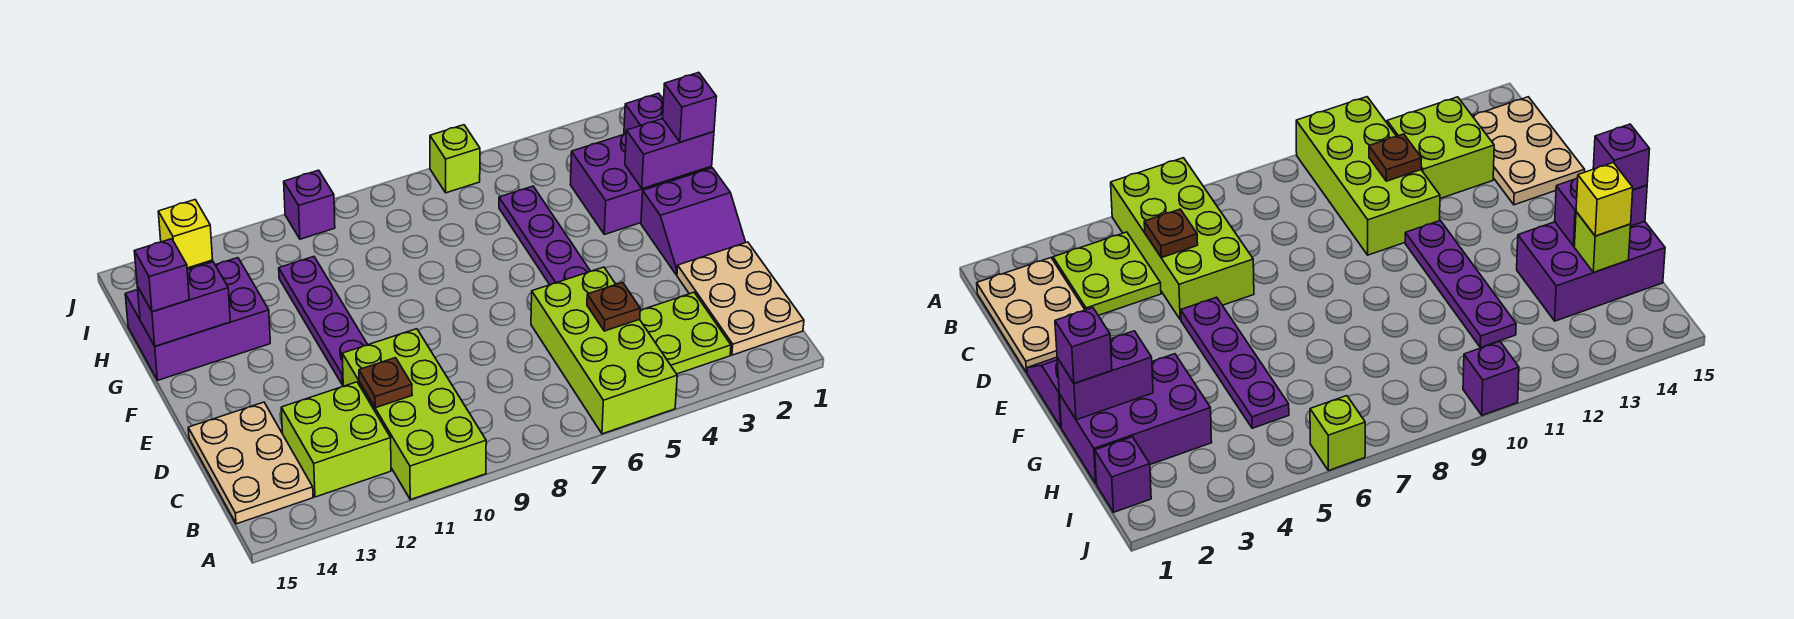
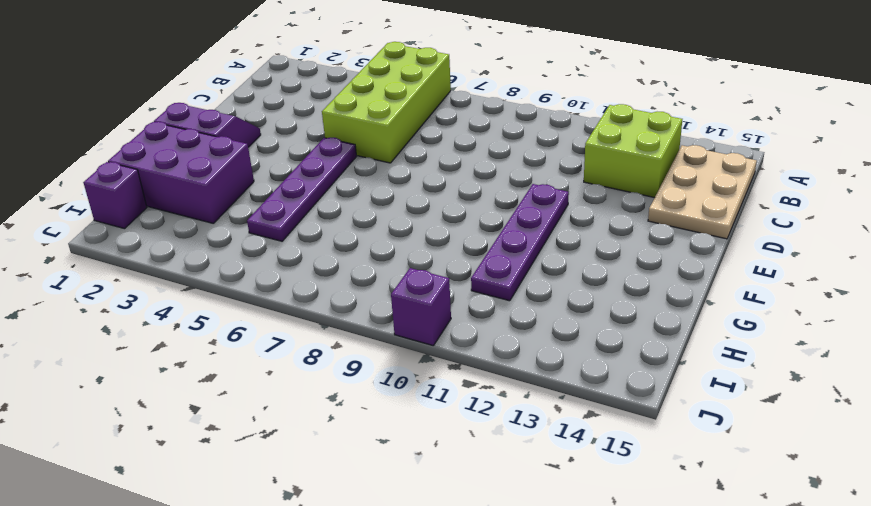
none -> lime brick A10:D11 level 1
none -> tan plate B1:D2 level 1
none -> lime plate B3:C4 level 1

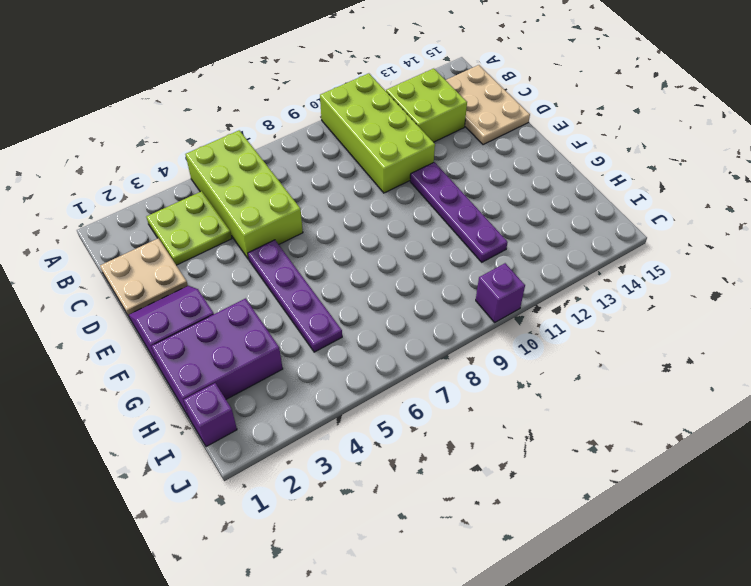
tan plate C1:D2 level 1 -> tan plate B1:D2 level 1
none -> purple brick G13:H15 level 1
none -> lime brick J6 level 1
none -> brown plate C5 level 2

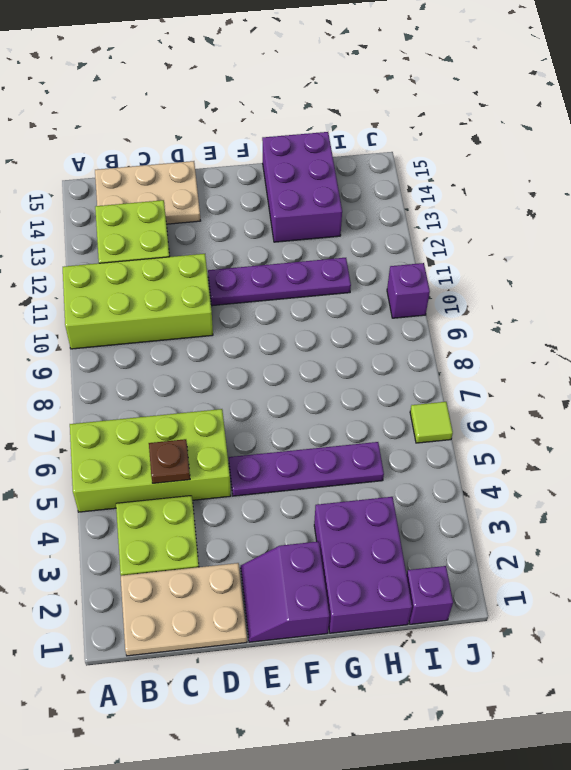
lime tile J6 level 1 -> lime brick J6 level 1
none -> brown plate C11 level 2
none -> purple brick G1:G2 level 2
none -> purple brick G14:G15 level 2

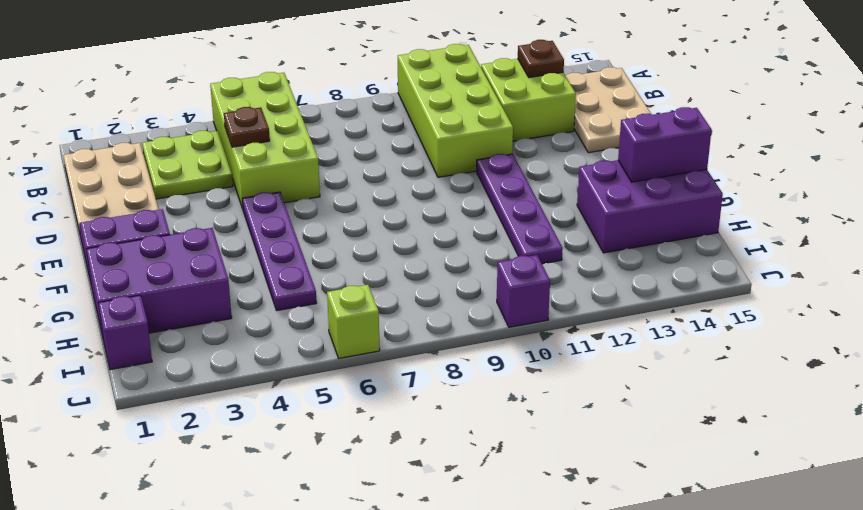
brown plate B13 level 2 -> brown plate C11 level 2
none -> purple brick G1:G2 level 2
none -> lime brick H14 level 2
none -> purple brick G1 level 3

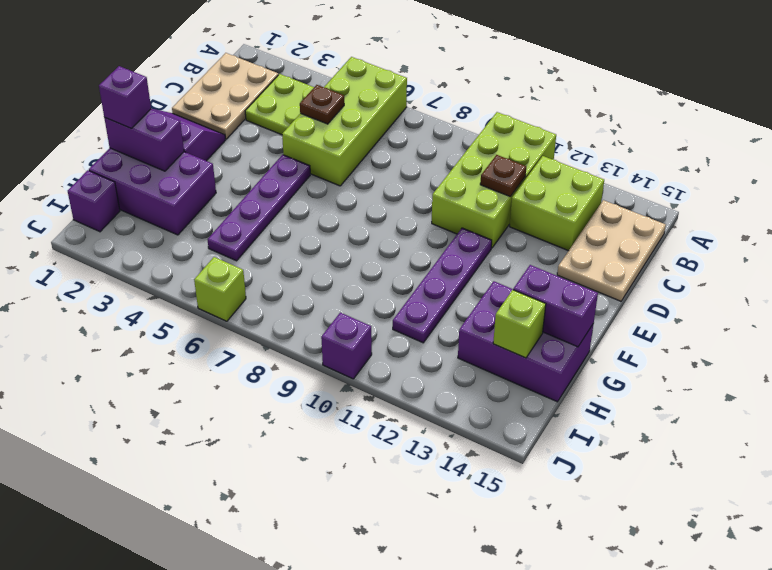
none -> purple brick G15 level 3
none -> yellow brick H14 level 3

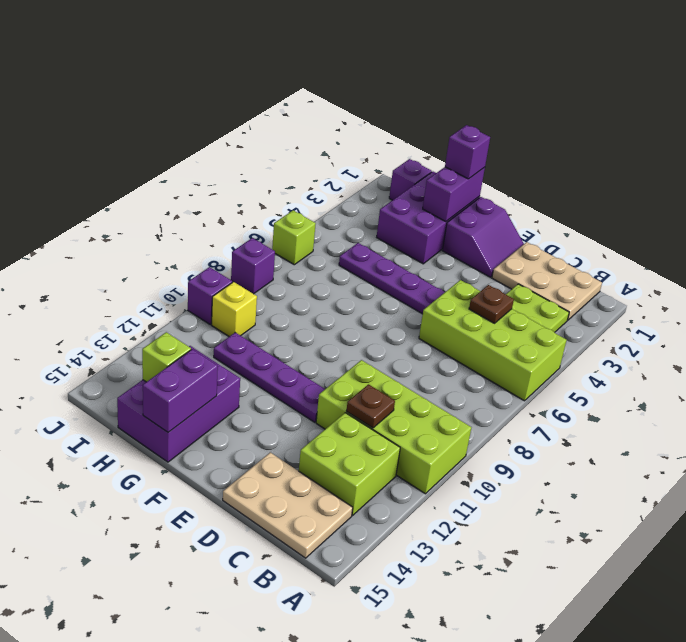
yellow brick I10 level 1 -> yellow brick H14 level 3
purple brick J8 level 1 -> purple brick G15 level 3

